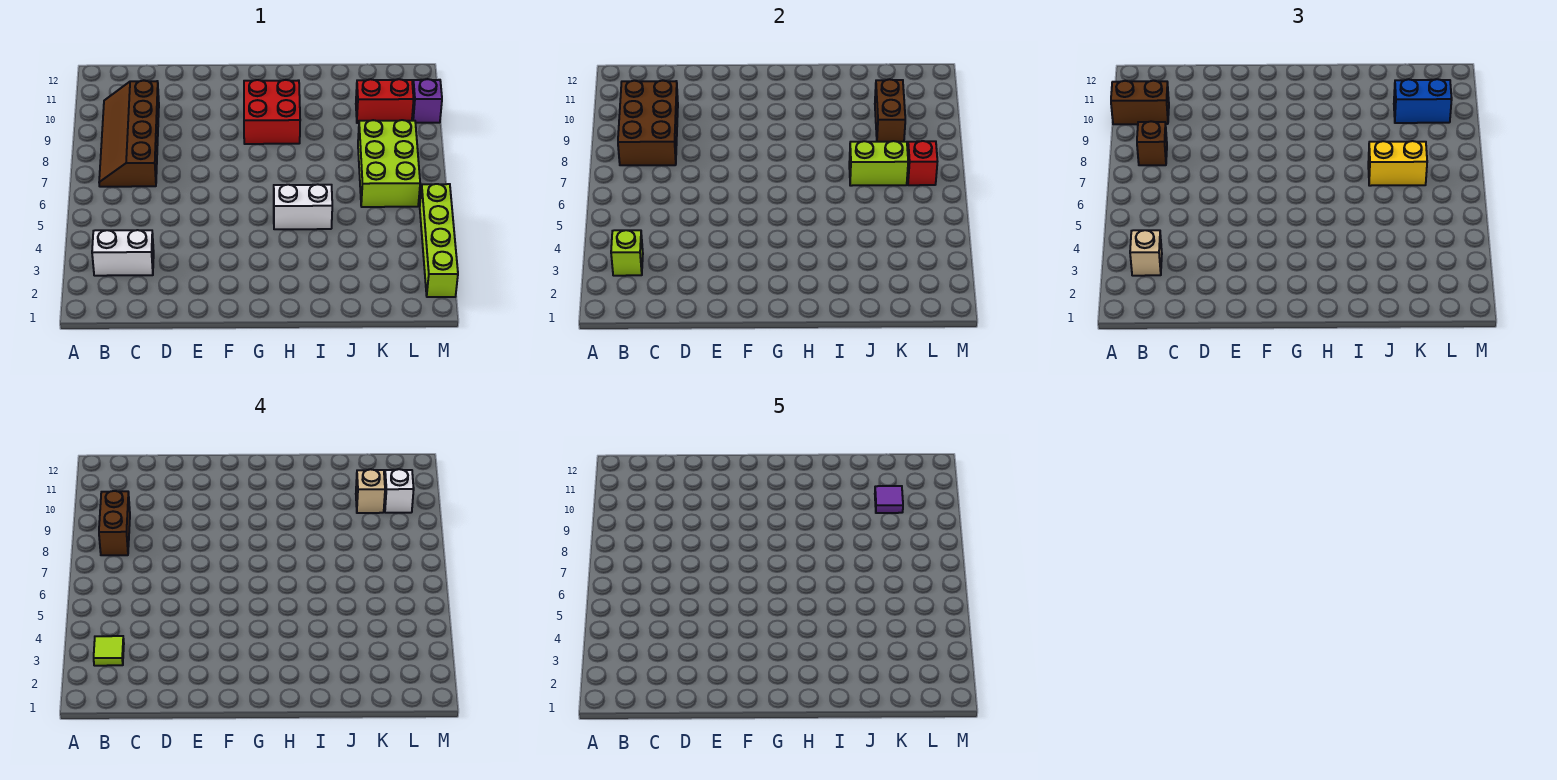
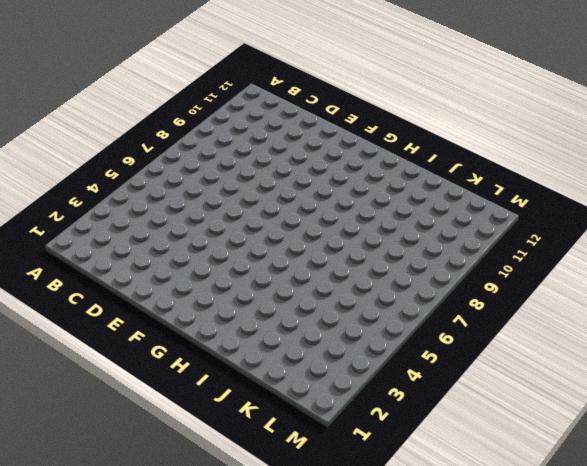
none -> white brick B3:C3 level 1
none -> brown slope B7:C10 level 1 top C
none -> red brick G9:H10 level 1

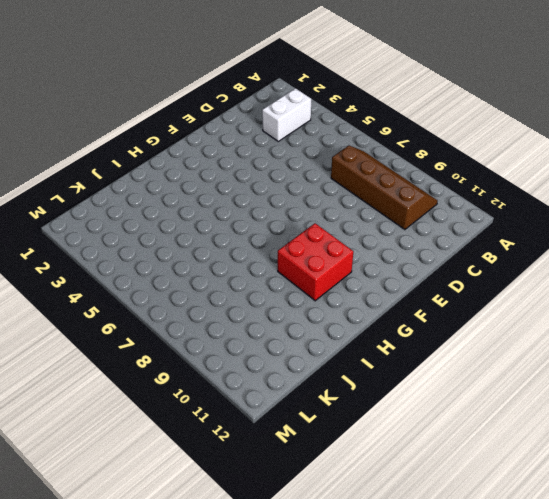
none -> white brick H5:I5 level 1
none -> lime brick K6:L8 level 1
none -> red brick K10:L10 level 1

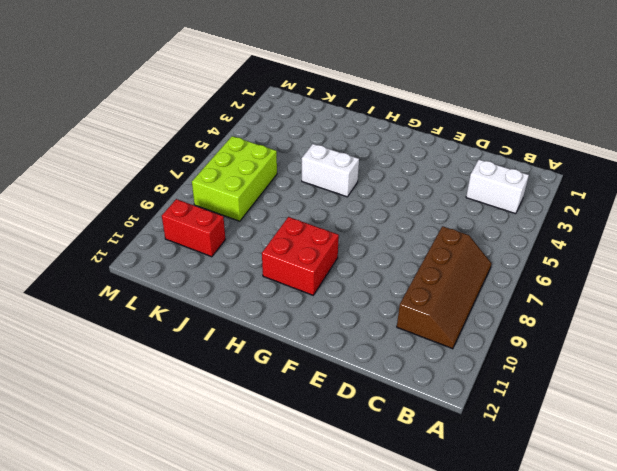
none -> lime brick M2:M5 level 1
none -> purple brick M10 level 1
none -> lime brick B3 level 2

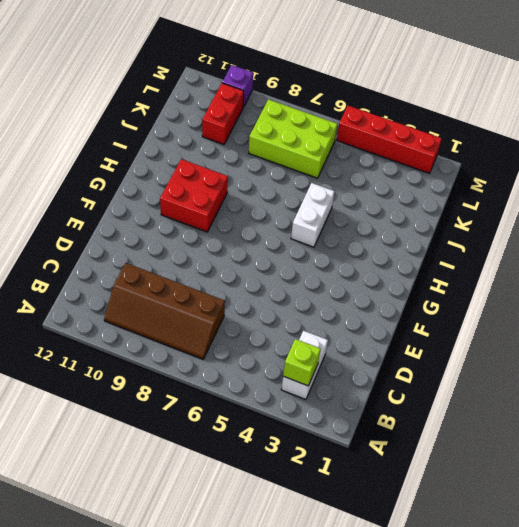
red brick M2:M5 level 1 -> lime brick M2:M5 level 1
none -> brown brick B8:C10 level 2
none -> lime brick J7:K7 level 2
none -> brown brick K9:K10 level 2

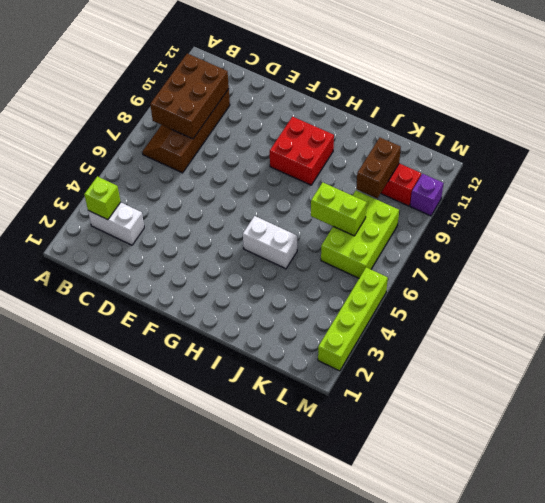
none -> red brick L7 level 2
none -> brown brick A10:B10 level 3
none -> tan brick B3 level 3

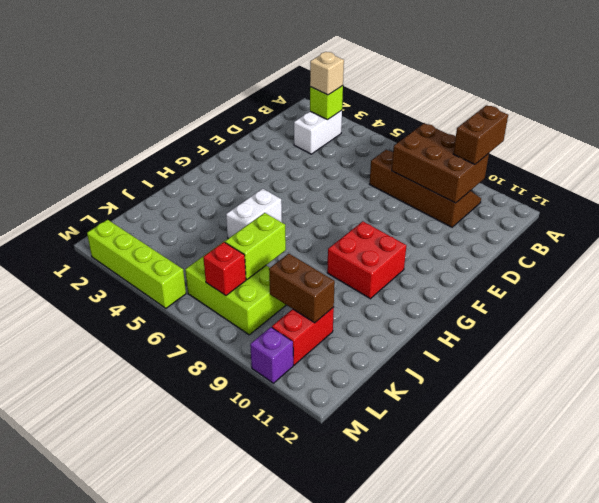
none -> brown brick B8 level 3
none -> yellow brick J7:K7 level 3
none -> blue brick K10:L10 level 3

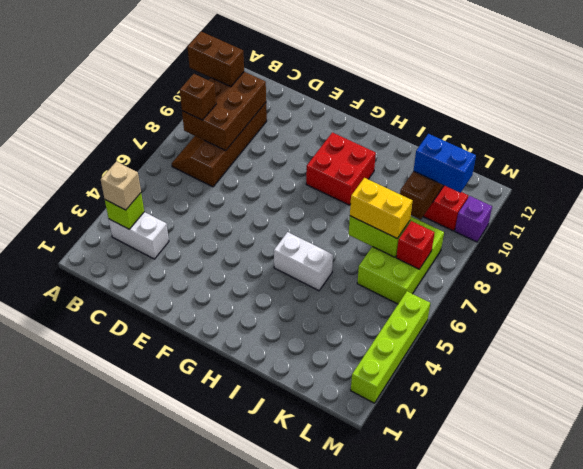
none -> lime tile B3 level 4
none -> brown brick B8:B9 level 4
none -> tan brick K10 level 4

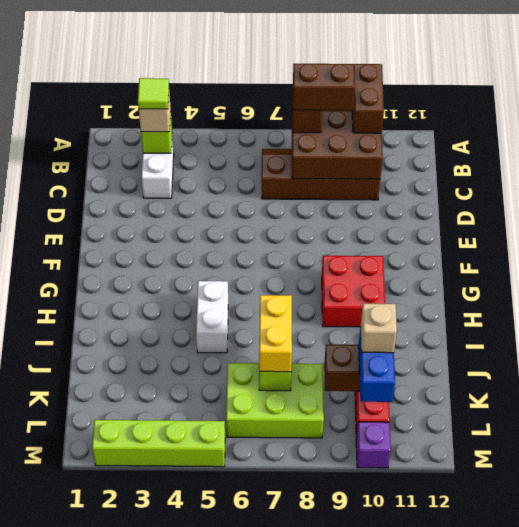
none -> red brick L7 level 2
none -> white brick L10 level 4
none -> purple tile K10 level 5

